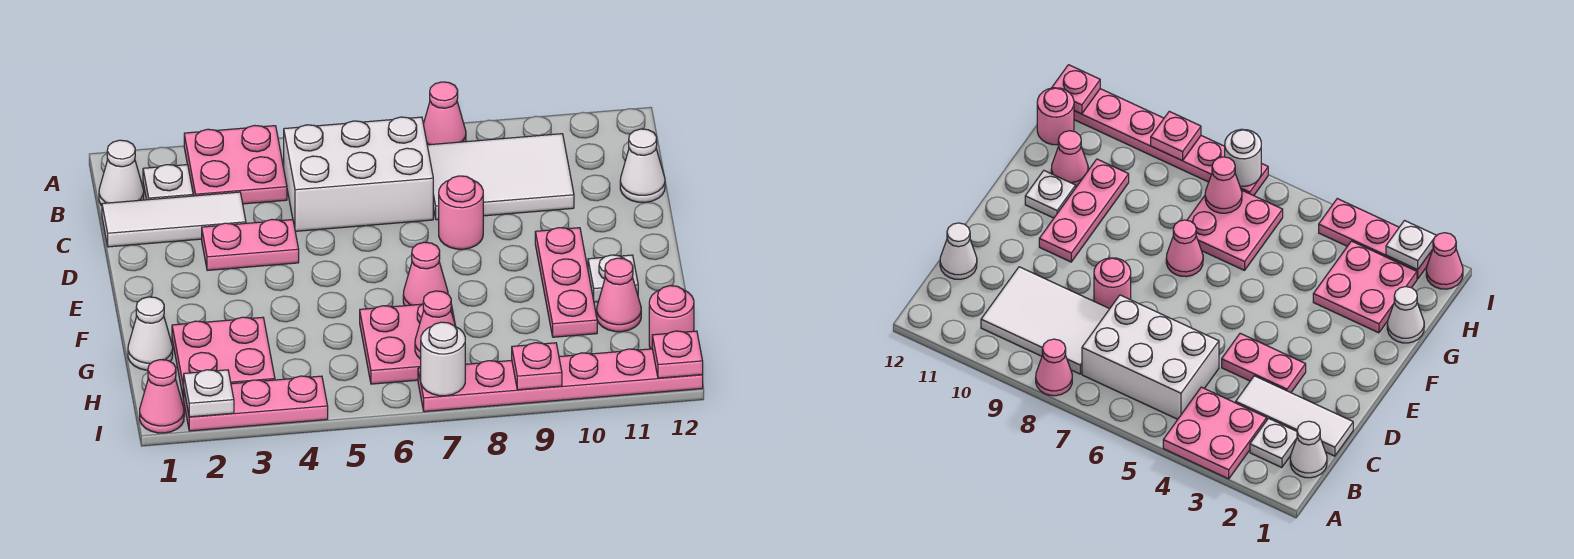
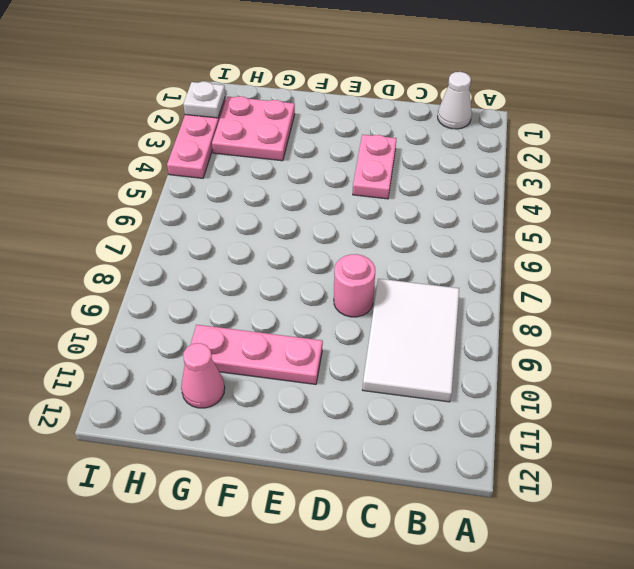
none -> pink plate A3:B4 level 1
none -> pink cone A8 level 1
none -> white plate B2 level 1

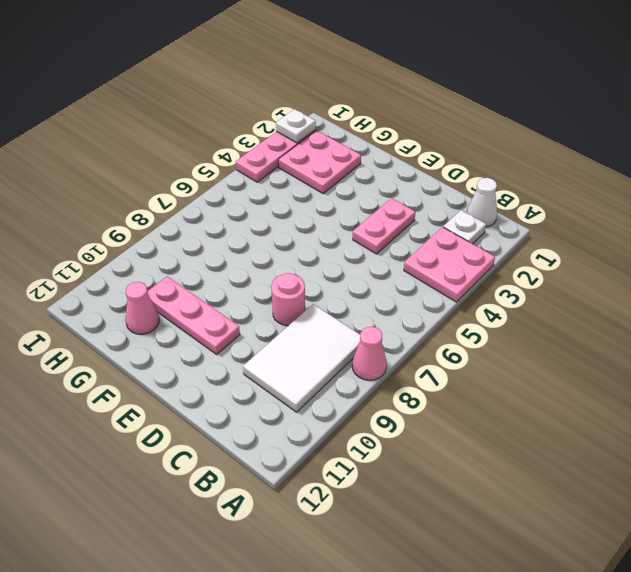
none -> white brick B5:C7 level 1
none -> white tile C1:C3 level 1
none -> white cone C12 level 1

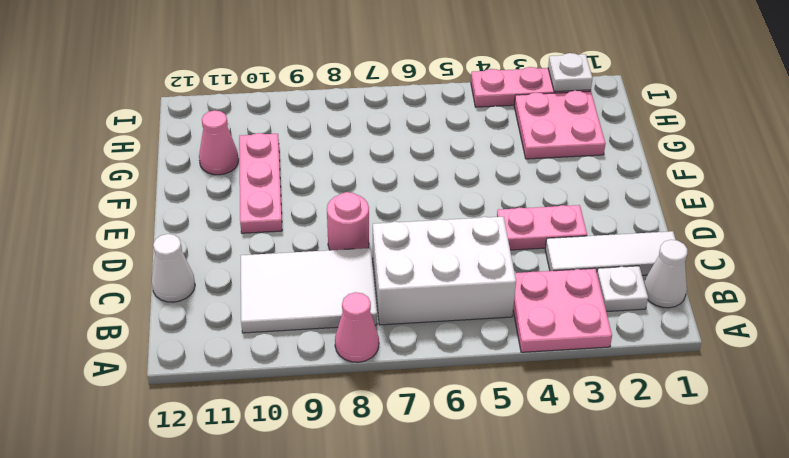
none -> pink cone F7 level 1
none -> white plate F11 level 1
none -> white cone G1 level 1

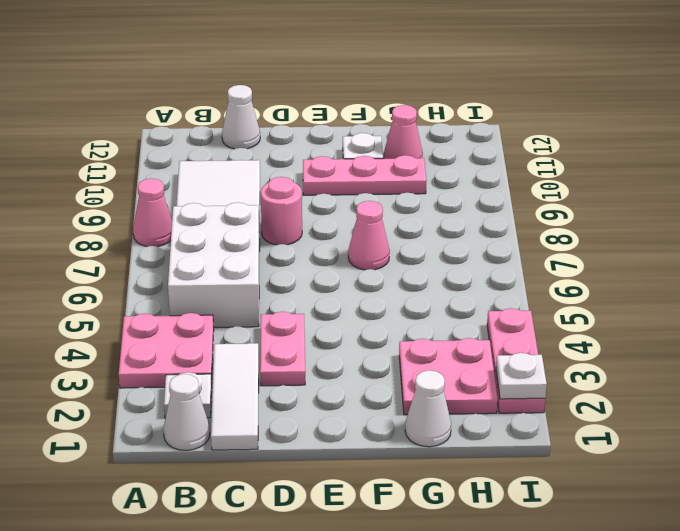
none -> pink plate G6:H7 level 1
none -> pink round brick H12 level 1
none -> pink cone I1 level 1

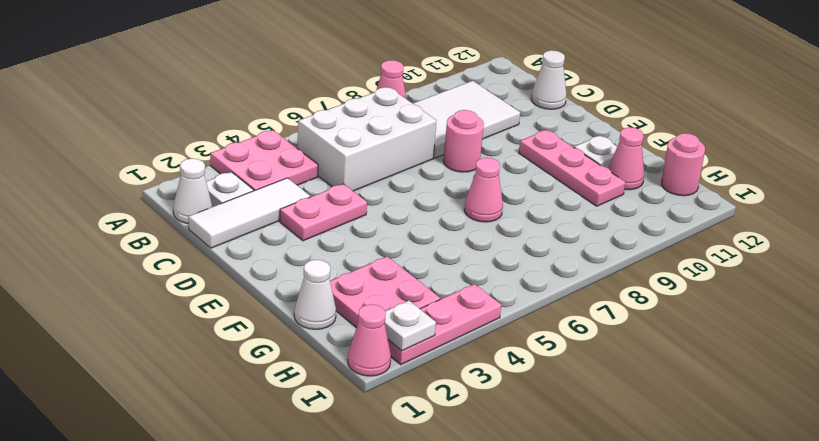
none -> pink plate G6:H7 level 1
none -> pink plate I7:I12 level 1
none -> pink cone H7 level 2

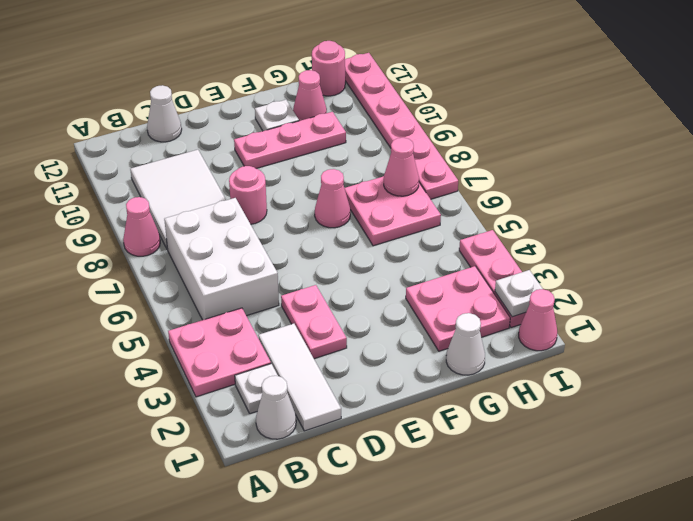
none -> white round brick I7 level 2
none -> pink plate I9 level 2
none -> pink plate I12 level 2

